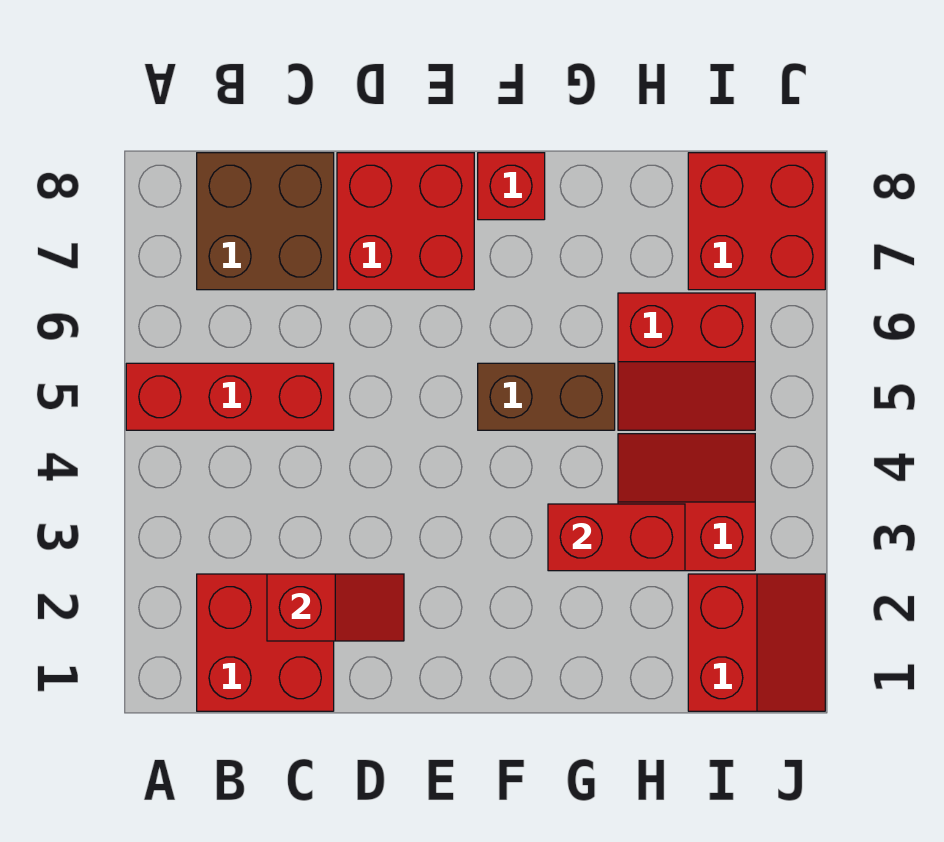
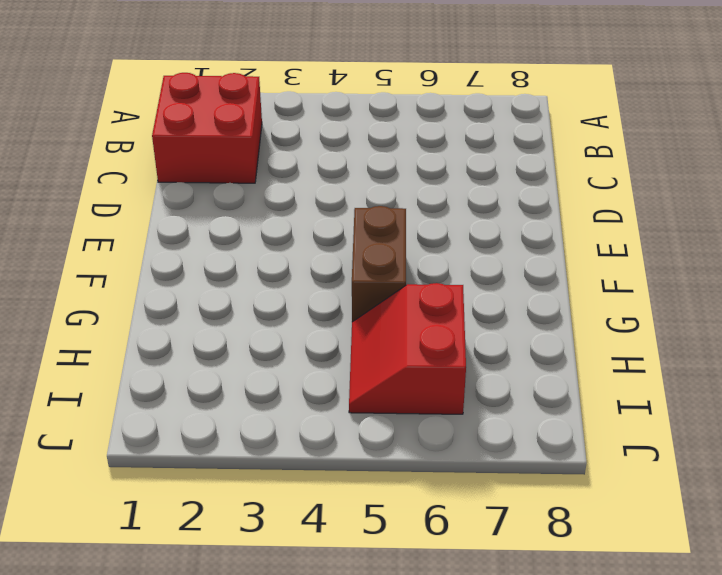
none -> red brick A5:C5 level 1
none -> brown brick B7:C8 level 1
none -> red brick D7:E8 level 1

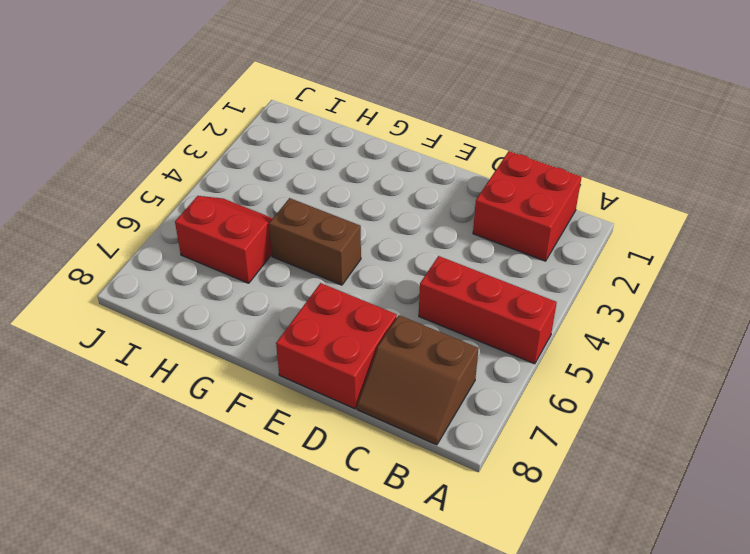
brown slope B7:C8 level 1 top 7 -> brown brick B7:C8 level 1
none -> red brick F8 level 1
none -> red slope H3:I4 level 1 top 3
none -> red slope I1:J2 level 1 top I

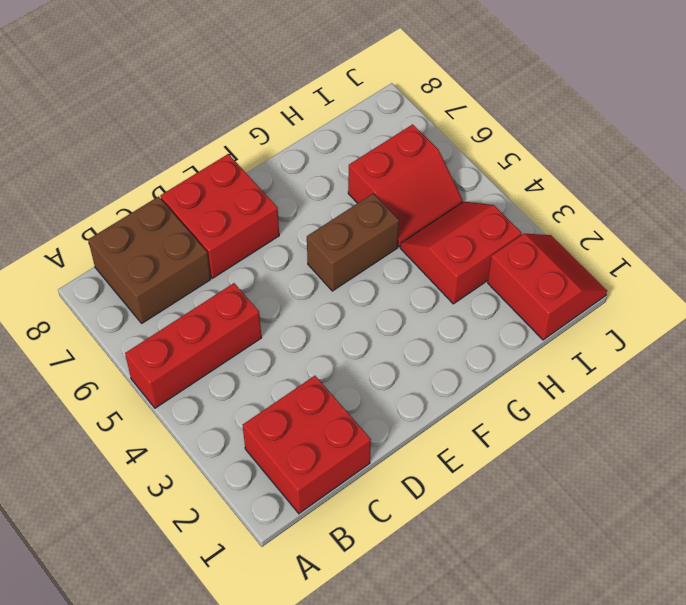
none -> red brick F8 level 1
none -> red brick I7:J8 level 1
none -> red slope C2:D2 level 2 top C

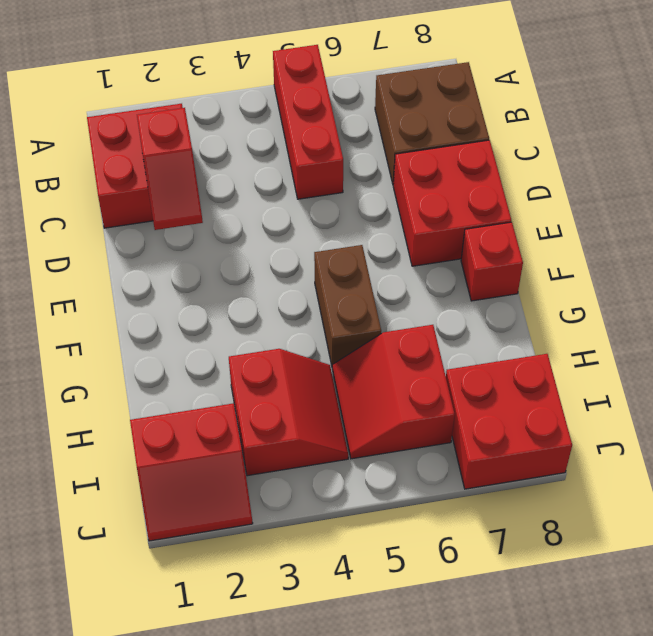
none -> red brick G3:H3 level 2

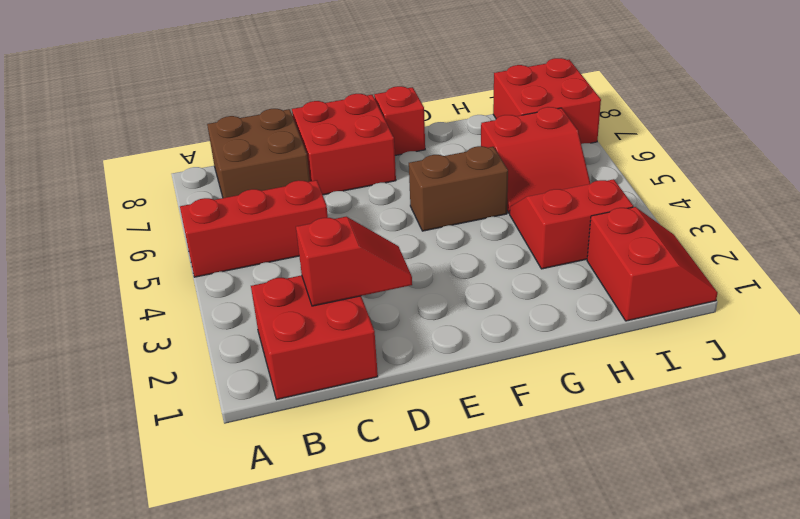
none -> red brick G3:H3 level 2

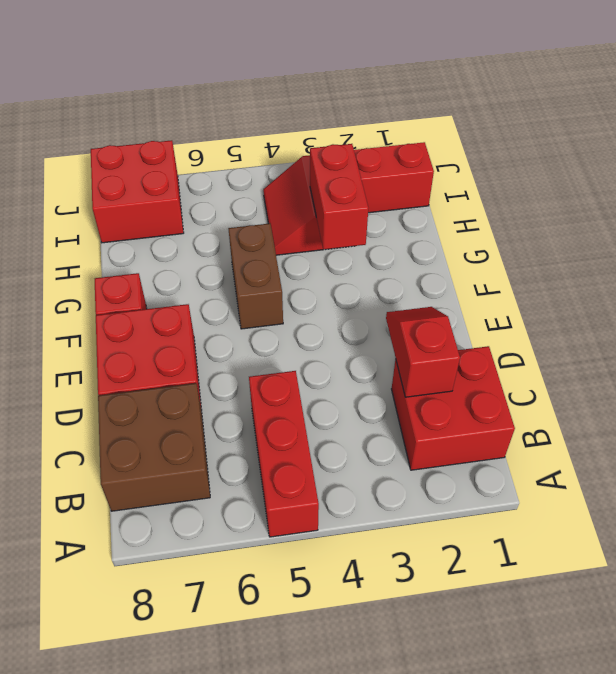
none -> red slope H5:I6 level 1 top 6

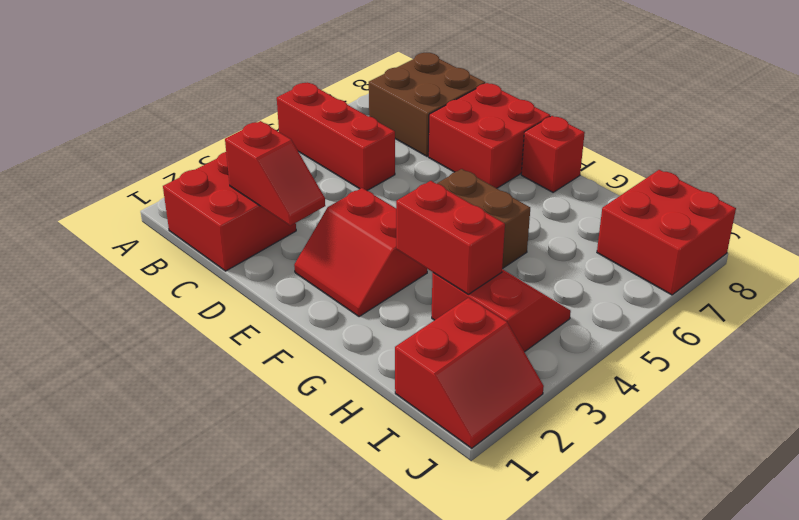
red slope E2:F3 level 1 top 3 -> red slope H5:I6 level 1 top 6

